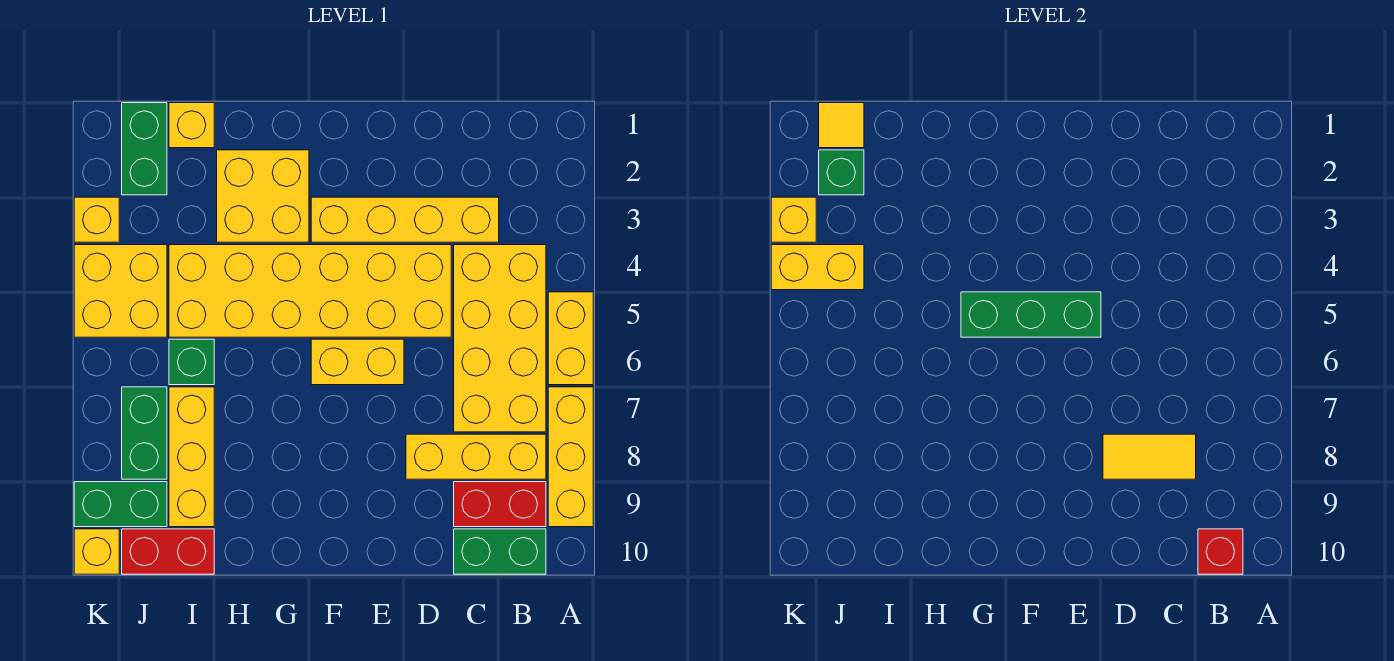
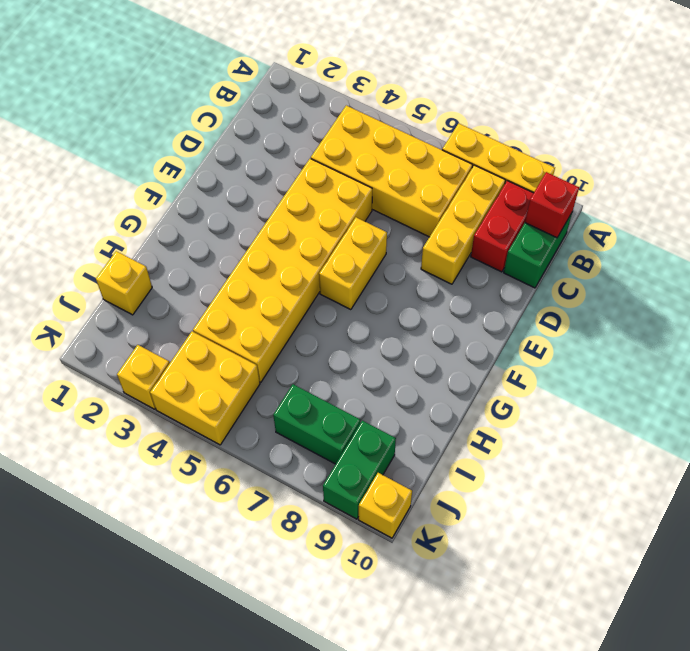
none -> yellow brick A5:A6 level 1
none -> yellow brick C3:F3 level 1
none -> yellow brick G2:H3 level 1

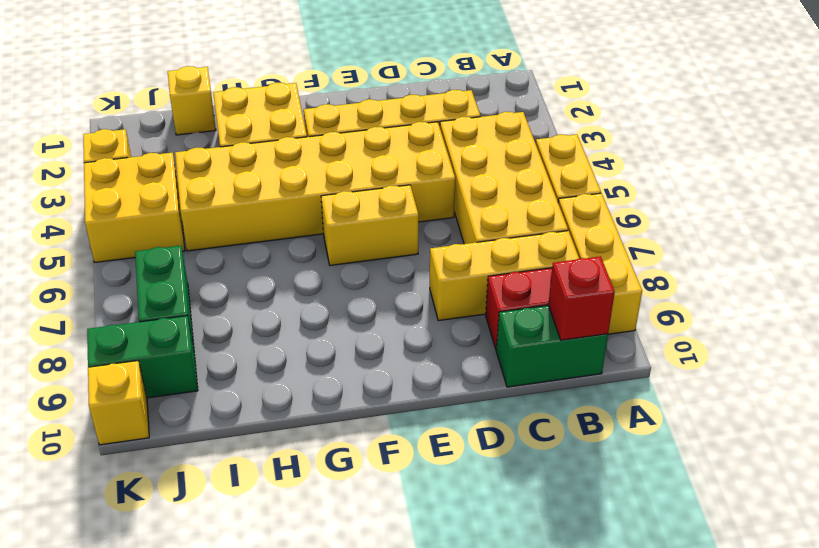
none -> green brick I6 level 1
none -> yellow brick I7:I9 level 1
none -> red brick I10:J10 level 1

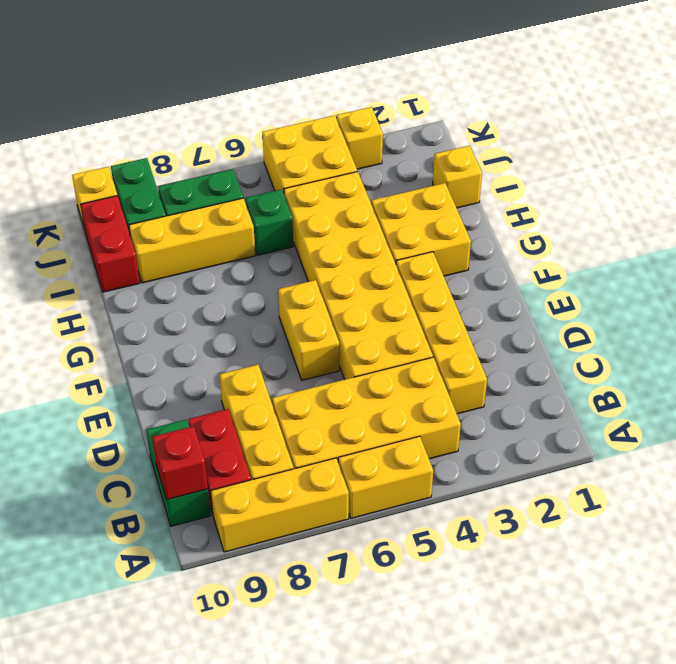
none -> green brick J1:J2 level 1
none -> yellow tile C8:D8 level 2
none -> green brick E5:G5 level 2

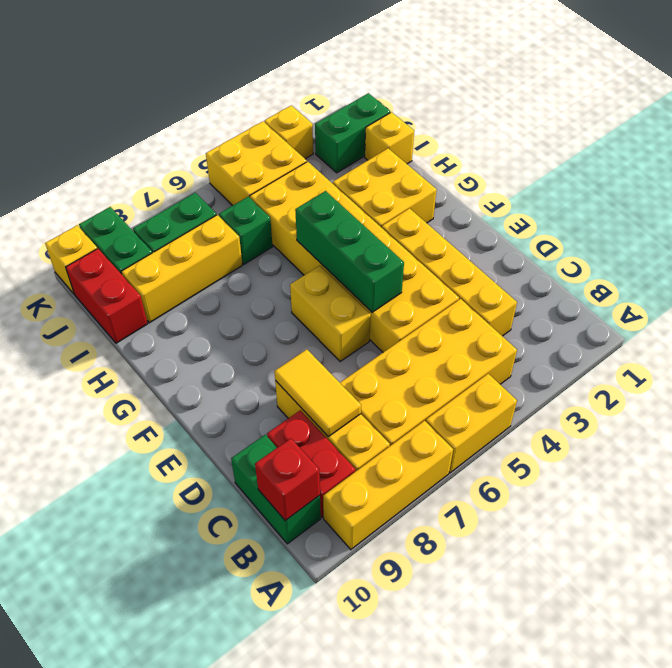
none -> yellow tile J1 level 2
none -> green brick J2 level 2
none -> yellow brick J4:K4 level 2

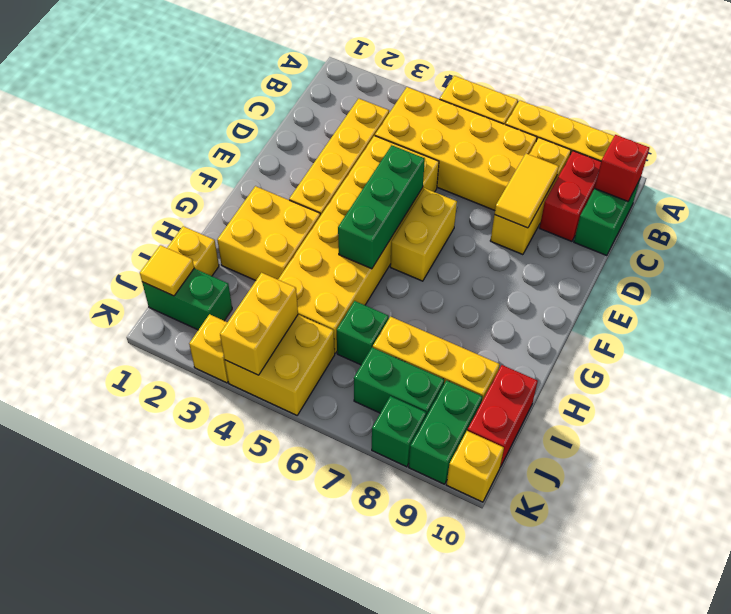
green brick K8 level 1 -> green brick J2 level 2
none -> yellow brick K3 level 2

